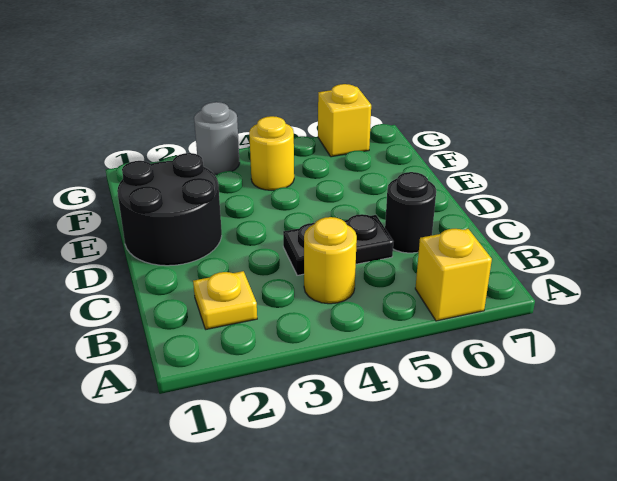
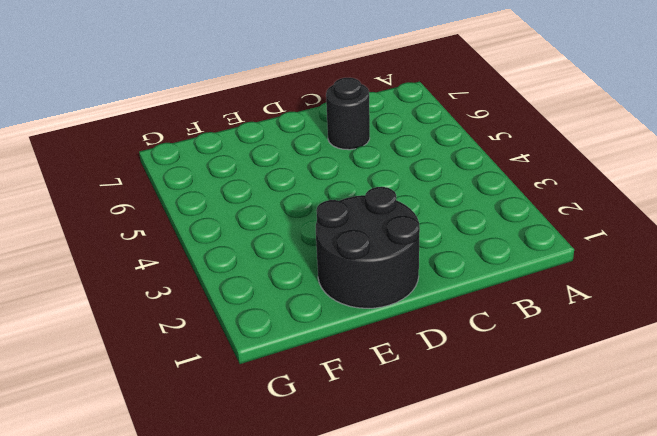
none -> yellow brick A6 level 1
none -> yellow plate B2 level 1

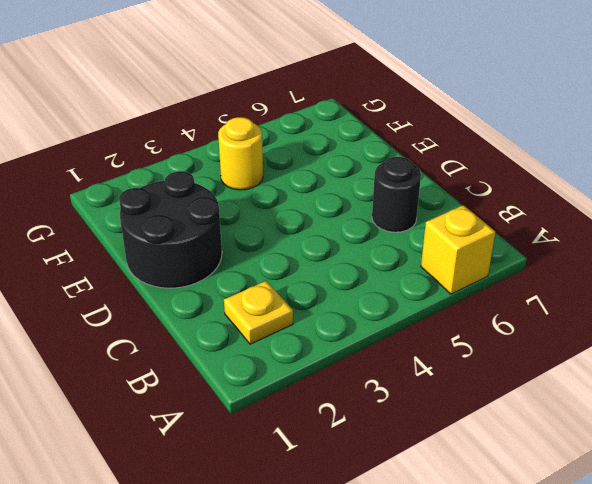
none -> yellow round brick B4 level 1
none -> black plate C4:C5 level 1

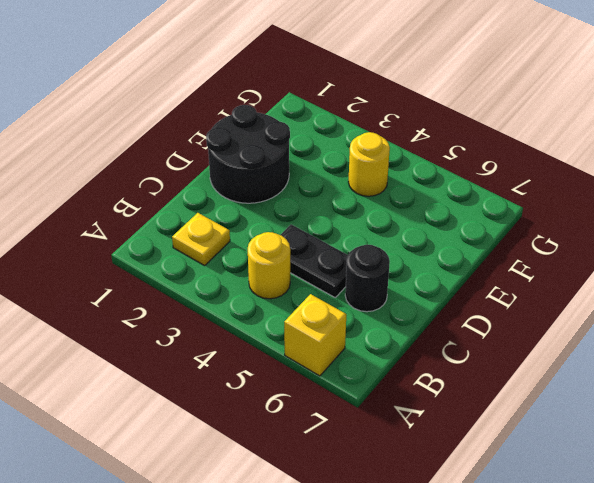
none -> grey round brick G3 level 1
none -> yellow brick G6 level 1

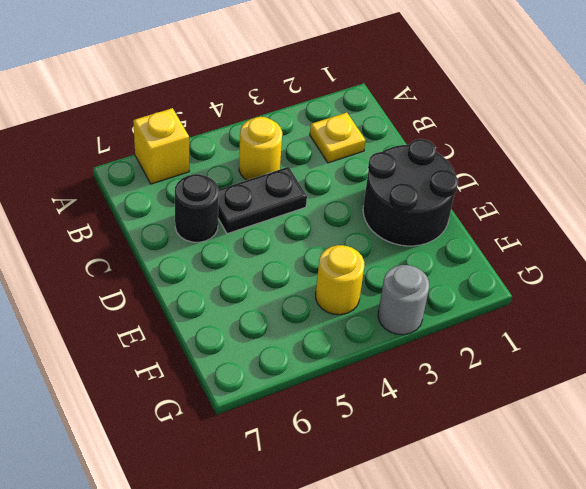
none -> yellow brick G6 level 1

